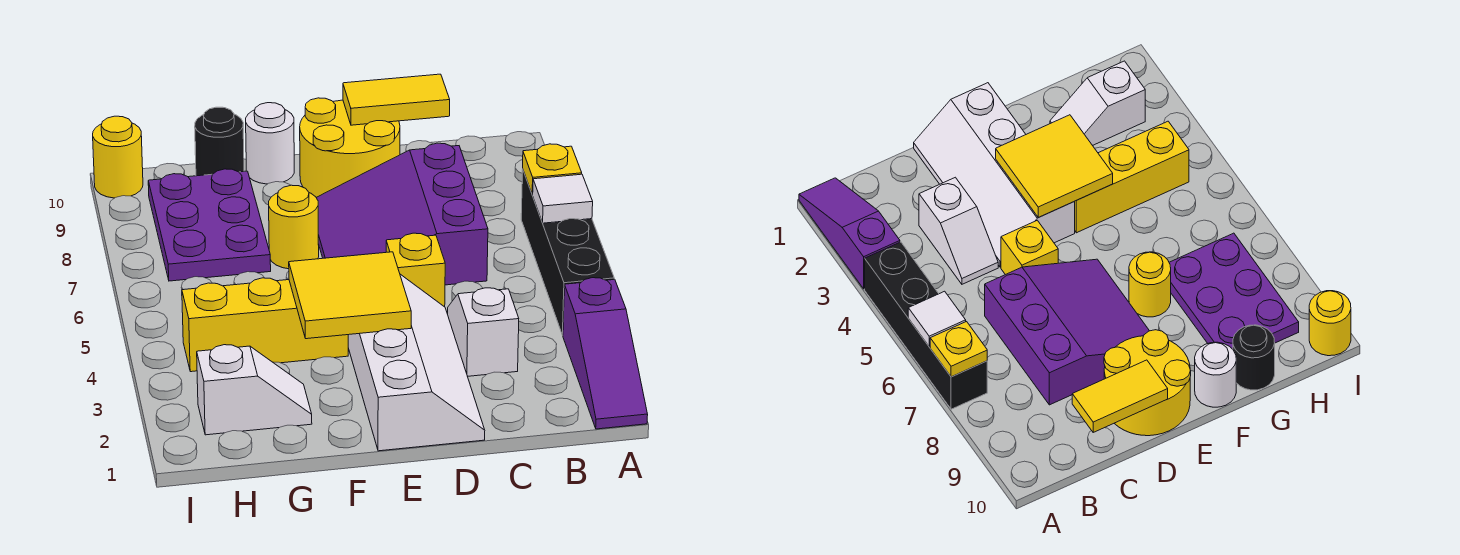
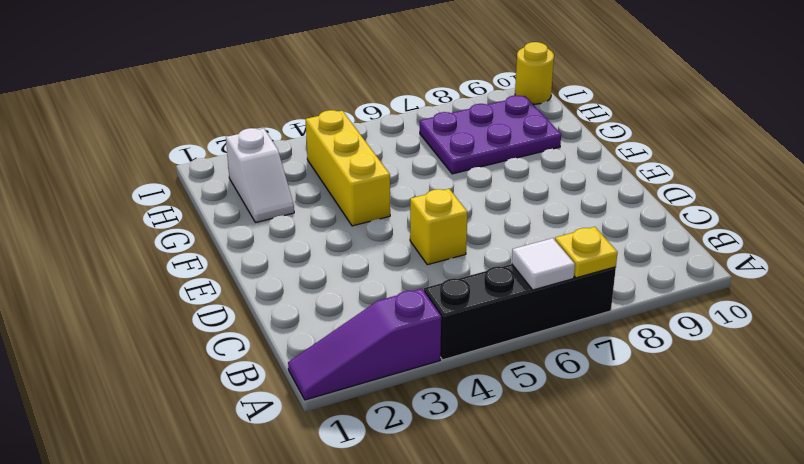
none -> white slope C3:C4 level 1 top 3
none -> purple slope C6:E8 level 1 top C
none -> white slope D1:E4 level 1 top E

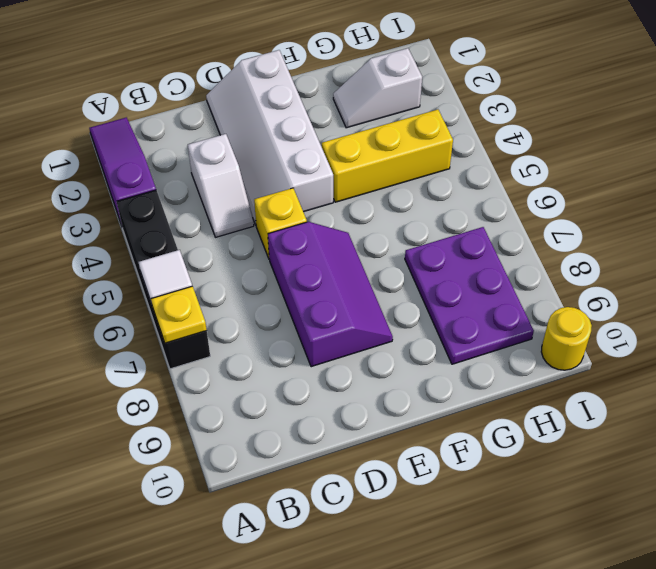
purple slope D6:E8 level 1 top D -> purple slope C6:E8 level 1 top C
none -> yellow round brick D9:E10 level 1
none -> yellow round brick F7 level 1
none -> white round brick F10 level 1

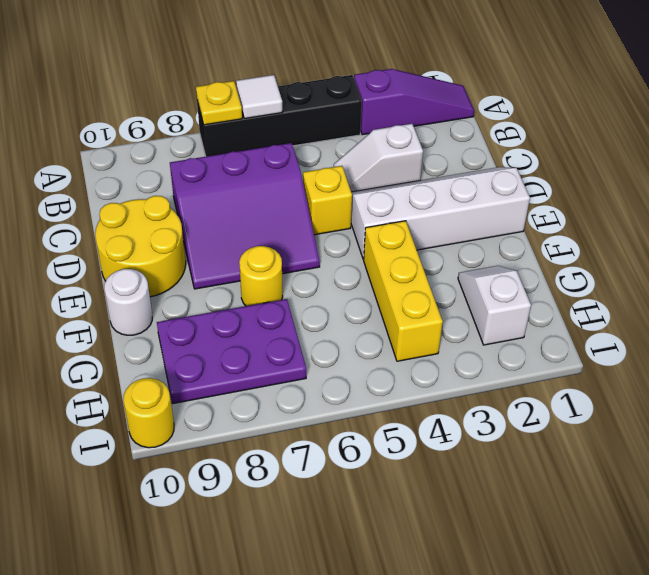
none -> black round brick G10 level 1
none -> yellow tile C10:D10 level 2
none -> yellow tile E3:F4 level 2

